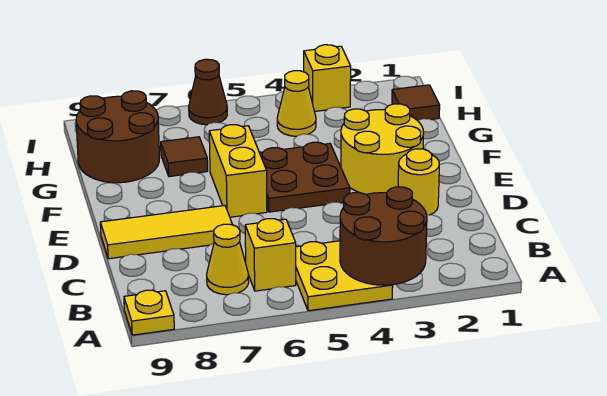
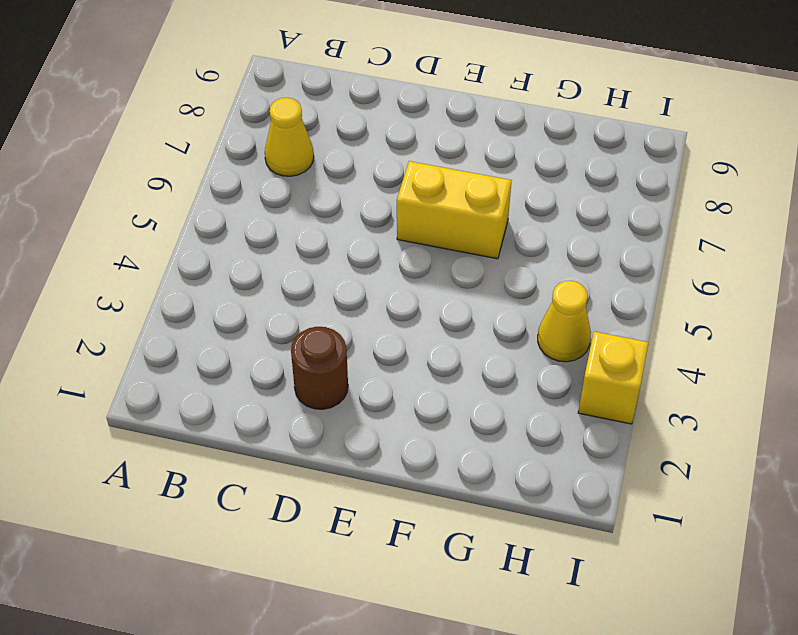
brown round brick D2 level 1 -> yellow round brick D2 level 1
none -> yellow plate A4:B5 level 1
none -> yellow plate A9 level 1
none -> yellow brick B6 level 1

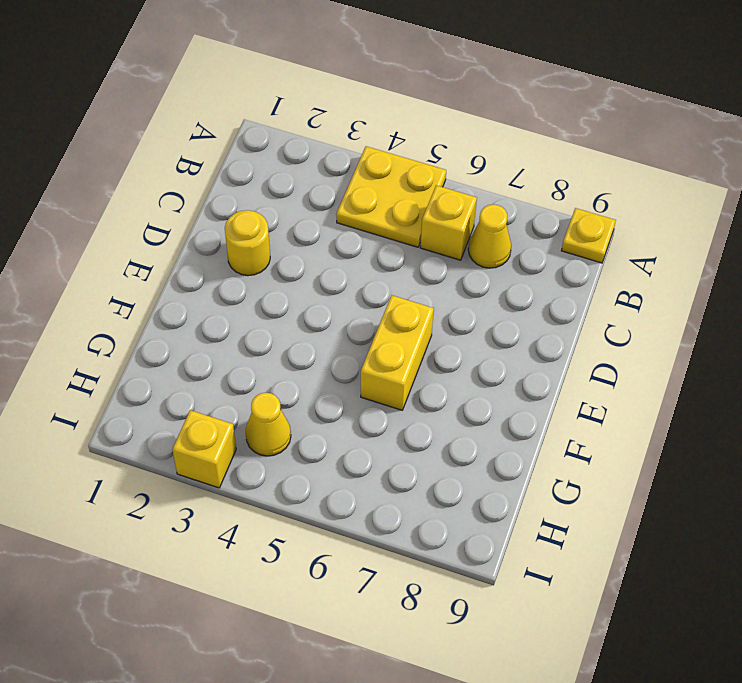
none -> yellow tile D7:D9 level 1
none -> yellow round brick E2:F3 level 1
none -> brown plate E4:F5 level 1

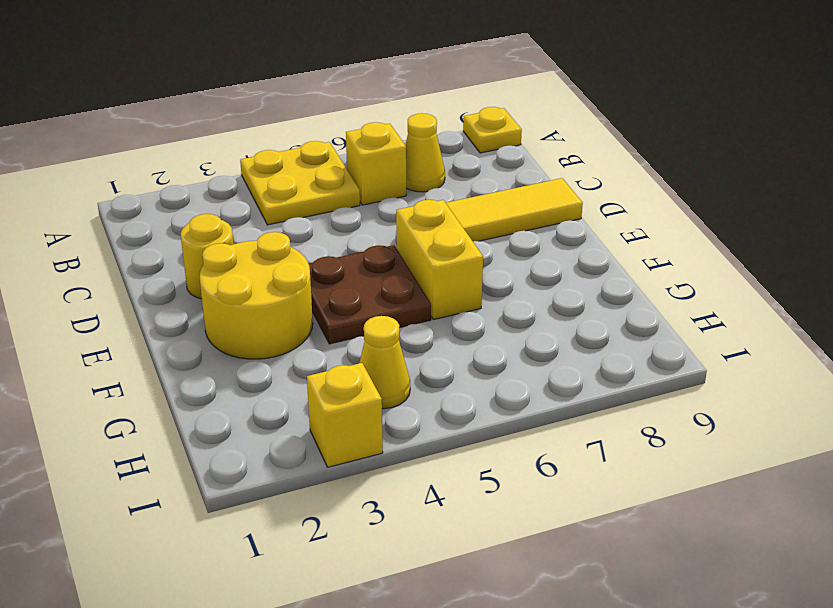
none -> brown tile G7 level 1
none -> brown round brick G8:H9 level 1
none -> brown tile H1 level 1

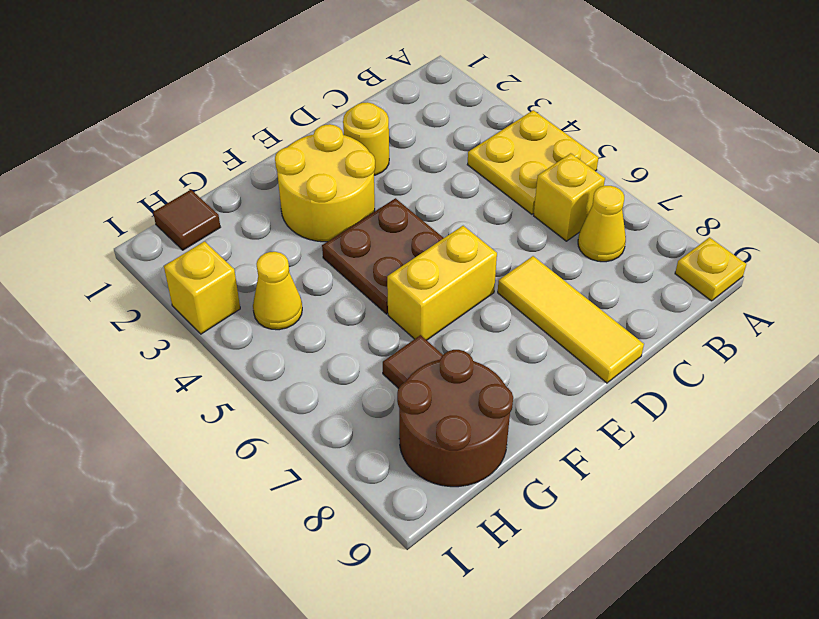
none -> brown cone I6 level 1
none -> brown round brick A3:B4 level 2

